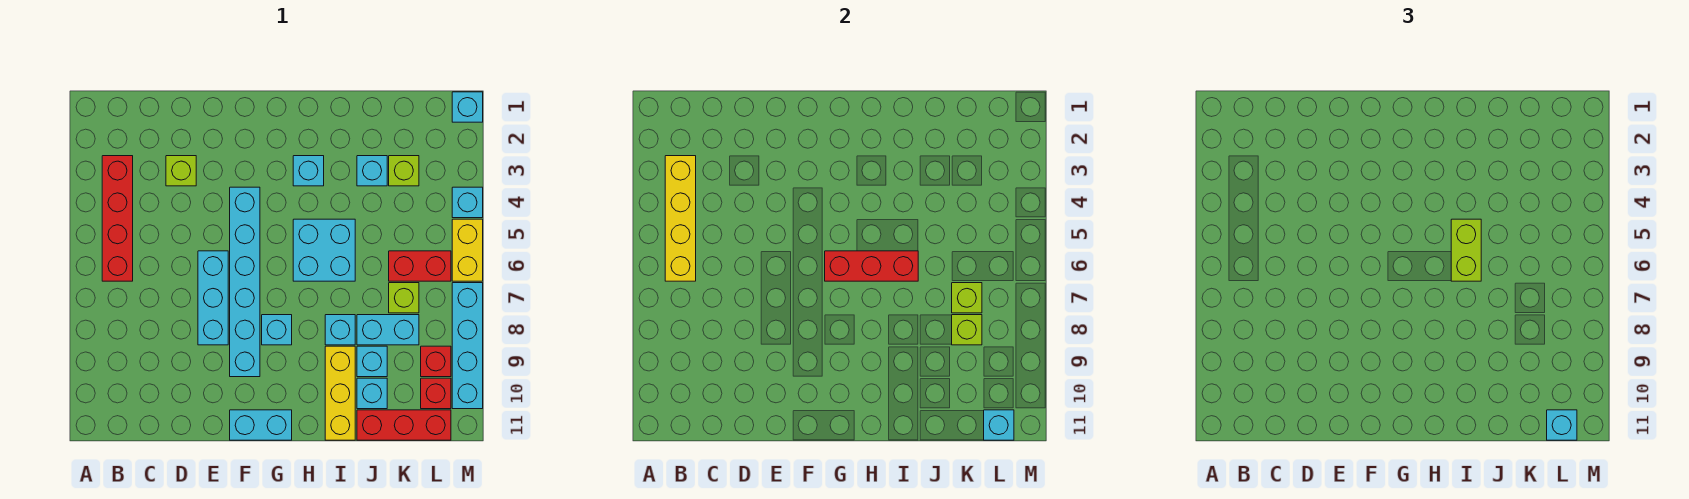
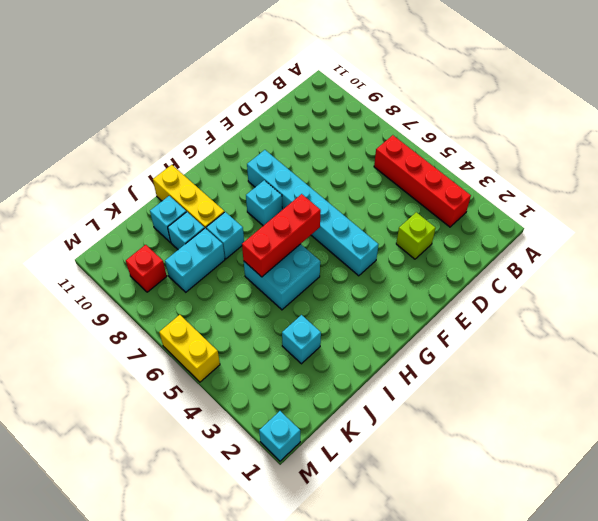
none -> cyan brick E6:E8 level 1
none -> cyan brick F11:G11 level 1
none -> cyan brick H3 level 1
none -> red brick J11:L11 level 1

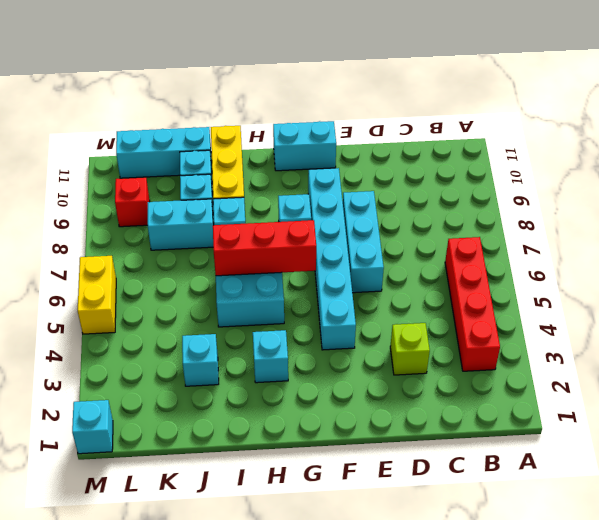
cyan brick J11:L11 level 1 -> red brick J11:L11 level 1
none -> lime brick K3 level 1
none -> red brick K6:L6 level 1
none -> lime brick K7 level 1
none -> red brick L10 level 1

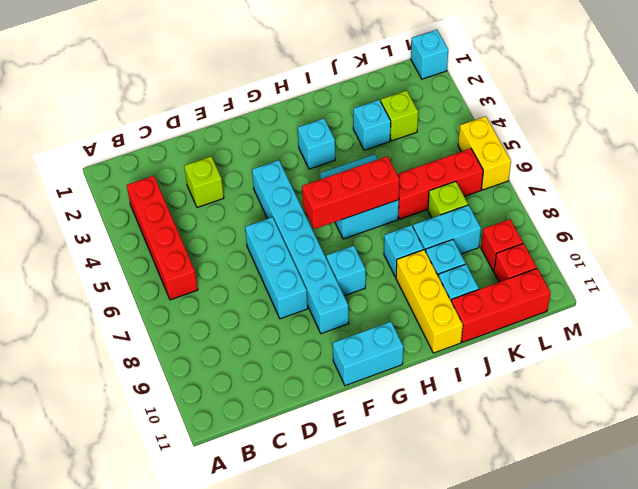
red brick J6:L6 level 1 -> red brick K6:L6 level 1
none -> cyan brick M4 level 1
none -> cyan brick M7:M10 level 1
none -> yellow brick B3:B6 level 2
none -> lime brick K7 level 2

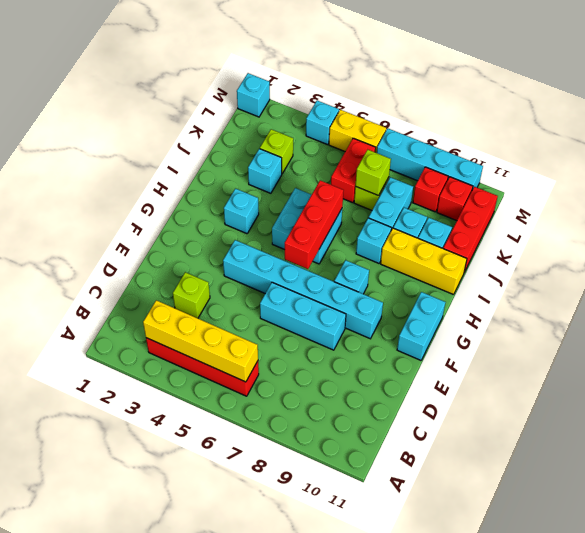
none -> lime brick K8 level 2
none -> cyan brick L11 level 2
none -> lime brick I5:I6 level 3
none -> cyan brick L11 level 3

